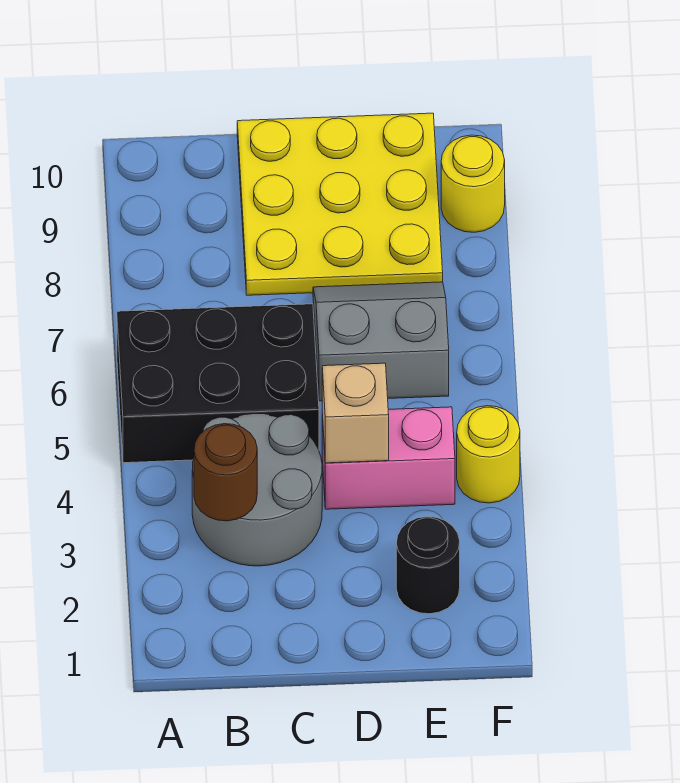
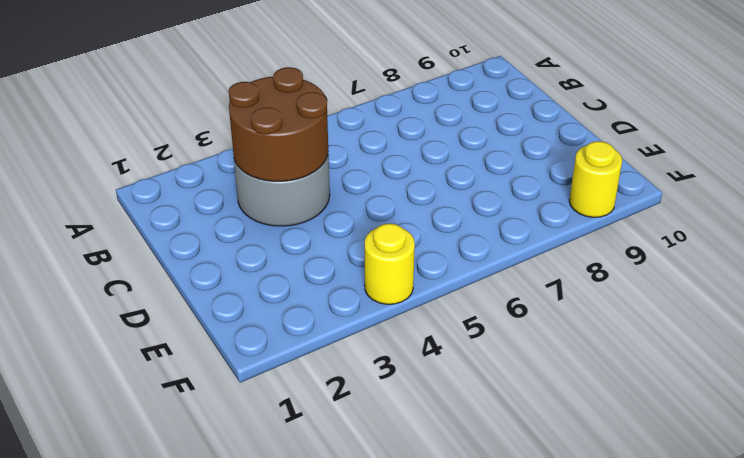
brown round brick B3:C4 level 2 -> brown round brick B3 level 2
none -> black brick A5:C6 level 1
none -> yellow plate C8:E10 level 1

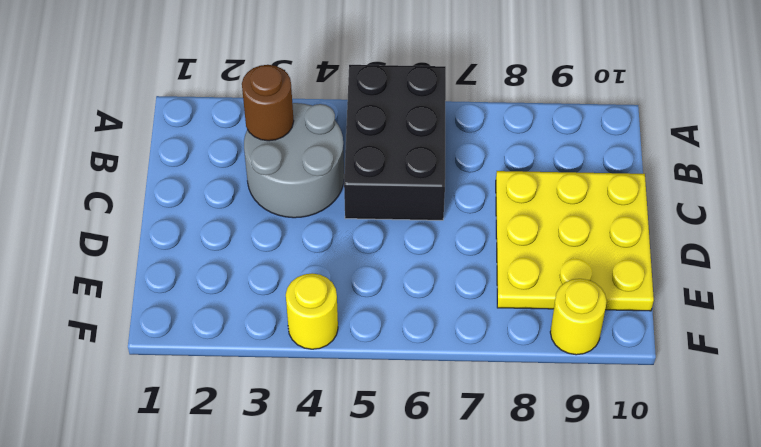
none -> pink brick D4:E4 level 1
none -> grey slope D6:E7 level 1 top 6

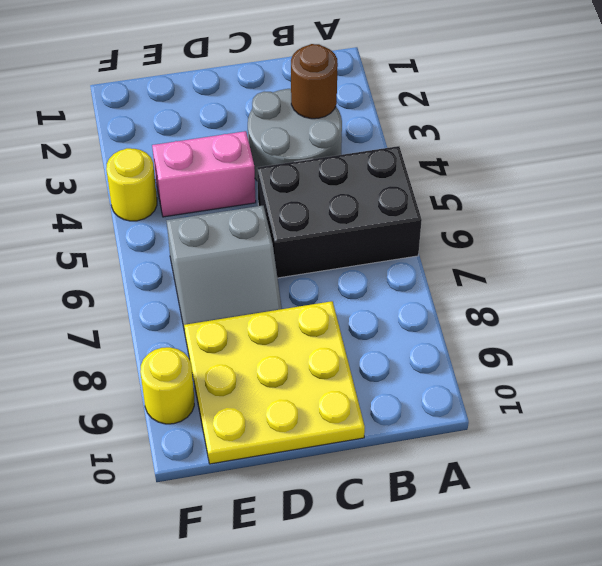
none -> black round brick E2 level 1
none -> tan brick D4 level 2

